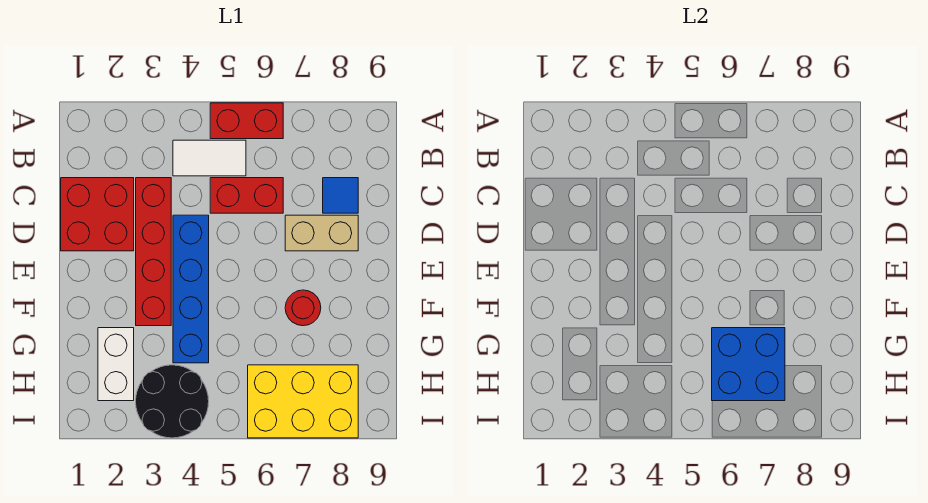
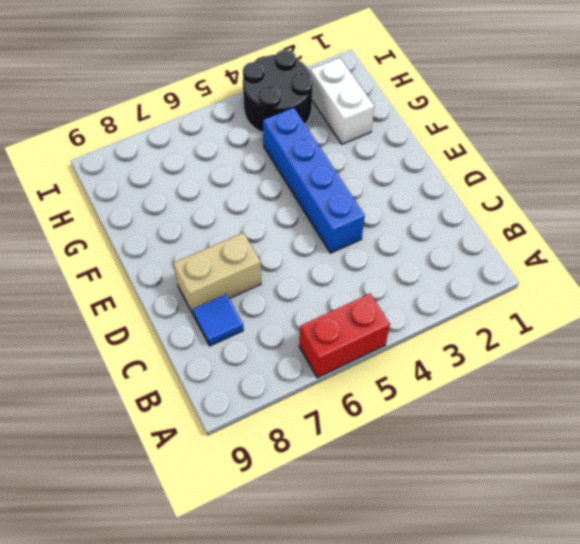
none -> white tile B4:B5 level 1
none -> red brick C1:D2 level 1
none -> red brick C3:F3 level 1

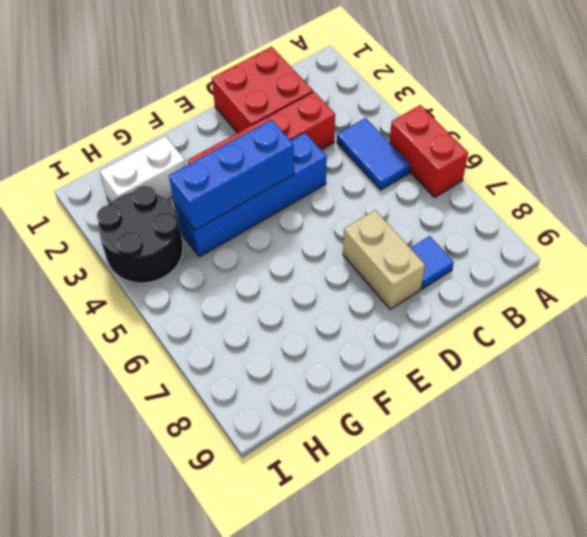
blue tile B4:B5 level 1 -> white tile B4:B5 level 1
blue brick E4:G4 level 2 -> none
none -> red brick C5:C6 level 1
none -> red round brick F7 level 1
none -> yellow brick H6:I8 level 1

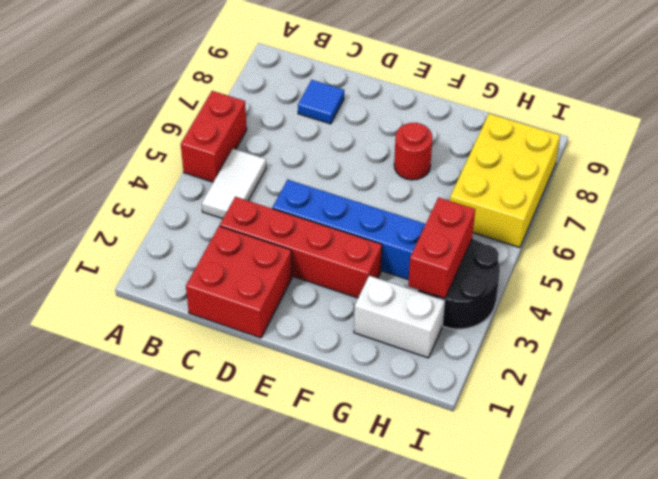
red brick H3:H4 level 2 -> red brick C5:C6 level 1
none -> tan brick D7:D8 level 1
none -> blue brick G6:H7 level 2

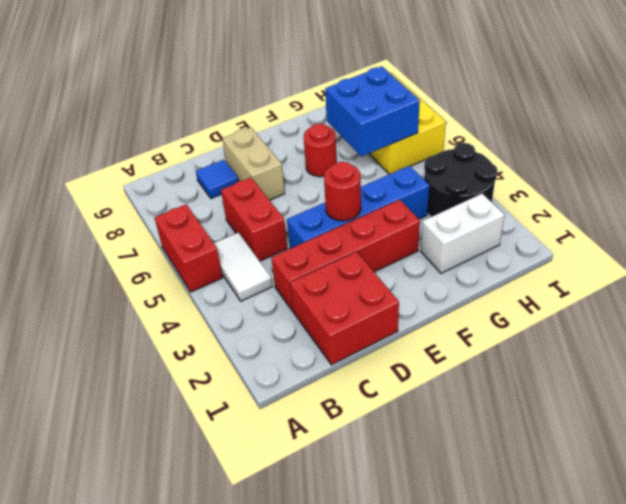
red round brick E4 level 2 -> none

